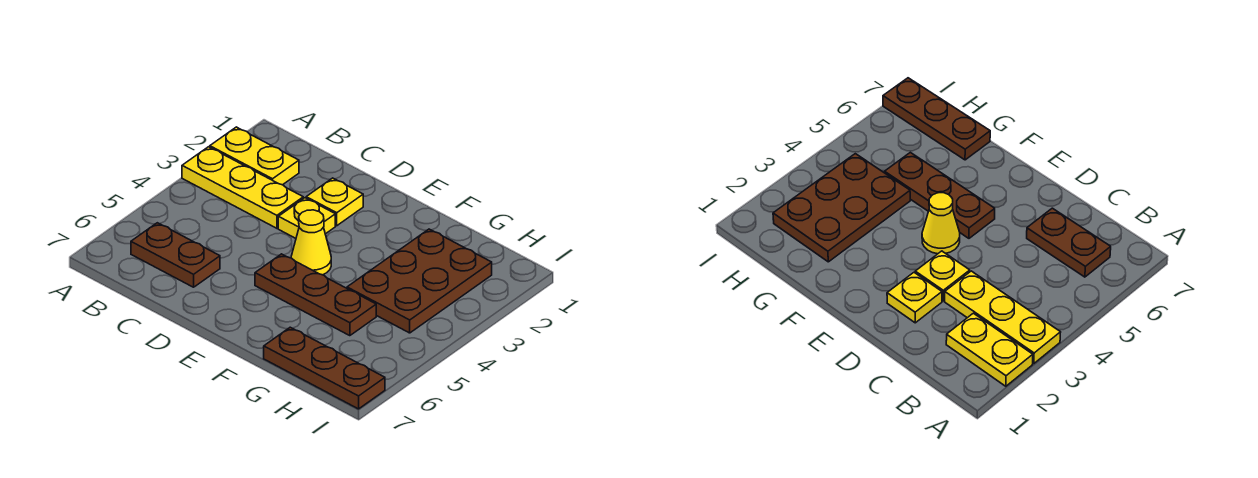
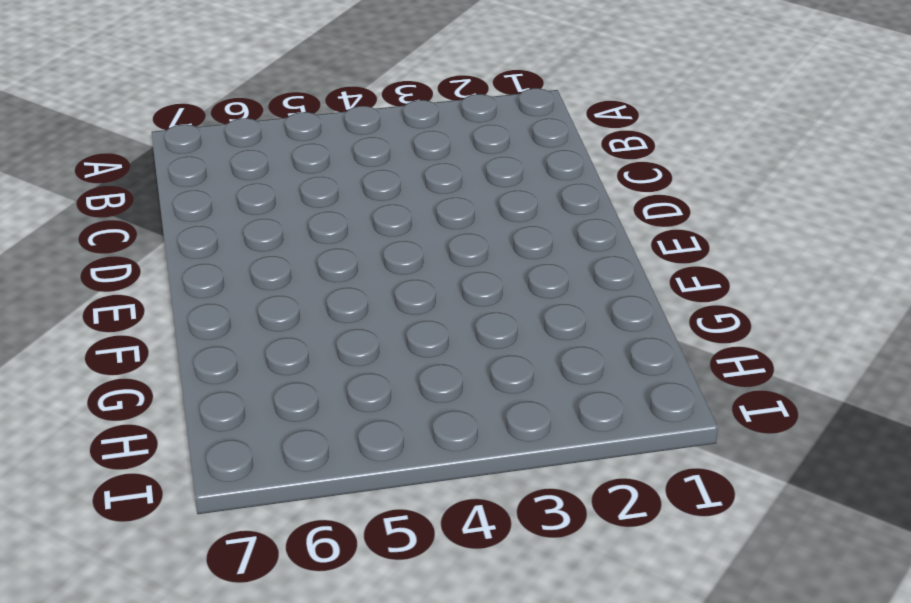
none -> yellow plate A2:B2 level 1
none -> yellow plate A3:C3 level 1

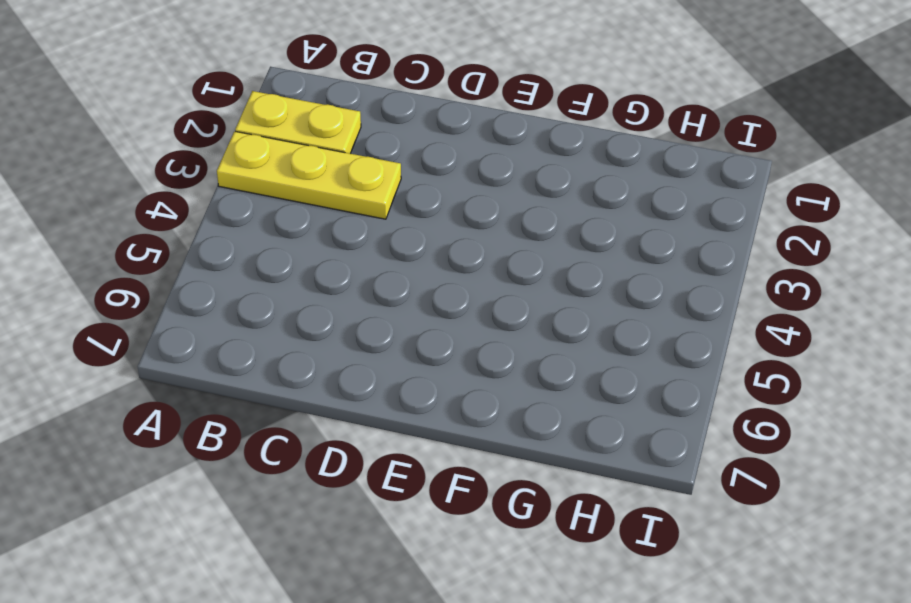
none -> brown plate B6:C6 level 1
none -> yellow plate D2 level 1

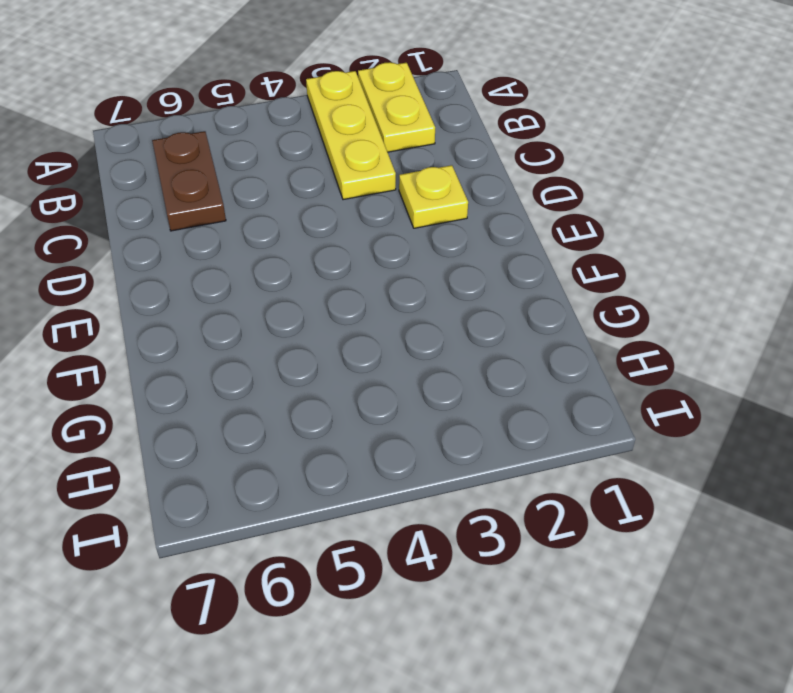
none -> yellow plate D3 level 1
none -> yellow cone E4 level 1

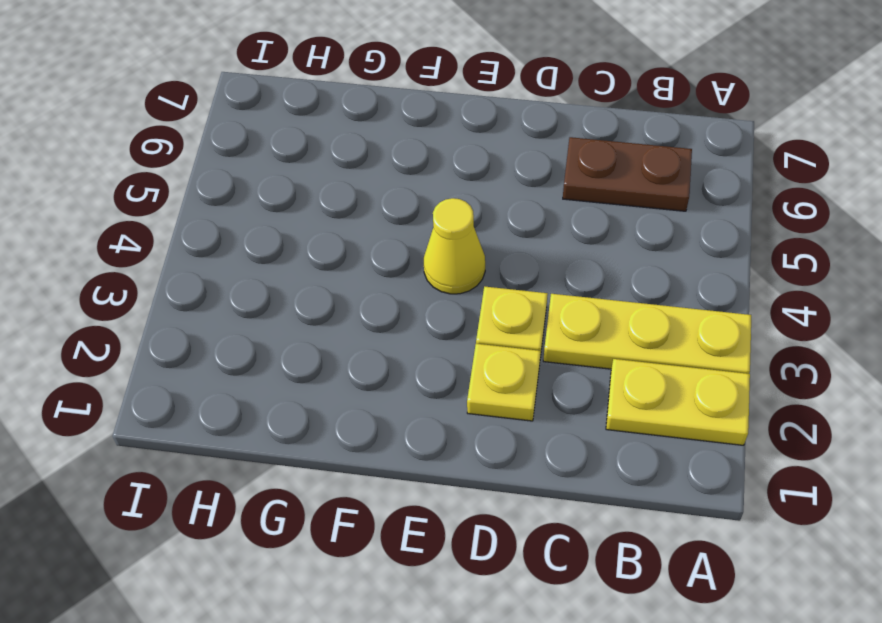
none -> brown plate E5:G5 level 1
none -> brown plate G2:H4 level 1

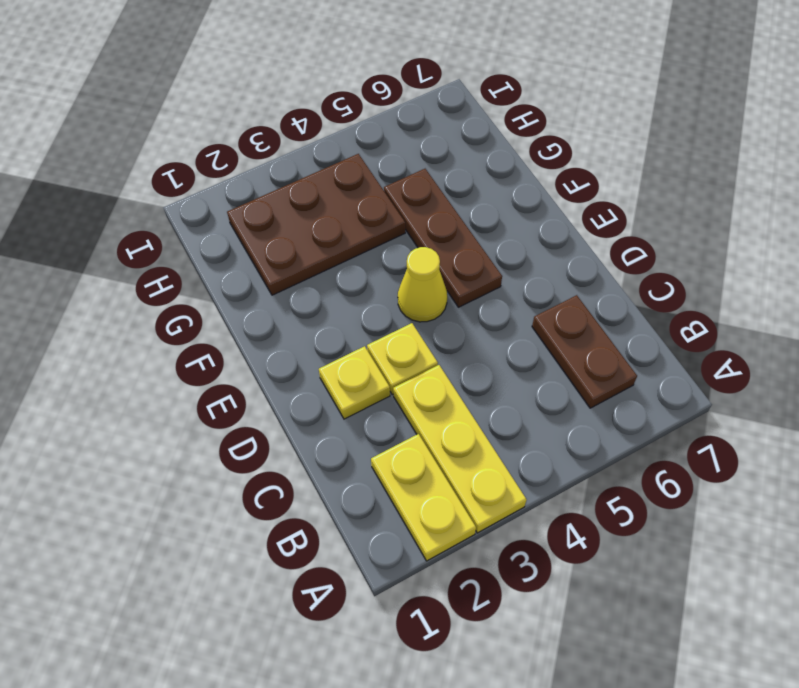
none -> brown plate G7:I7 level 1

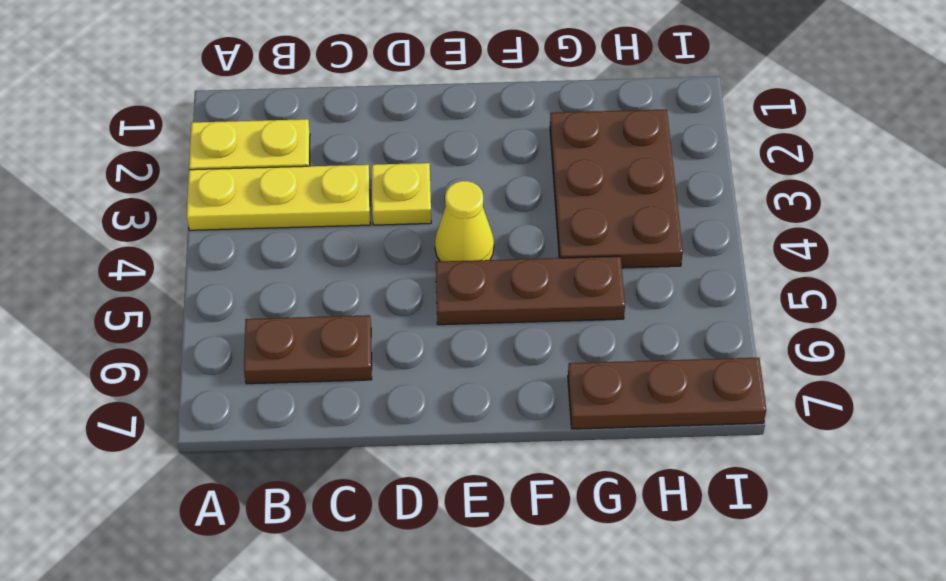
none -> yellow plate D2 level 1

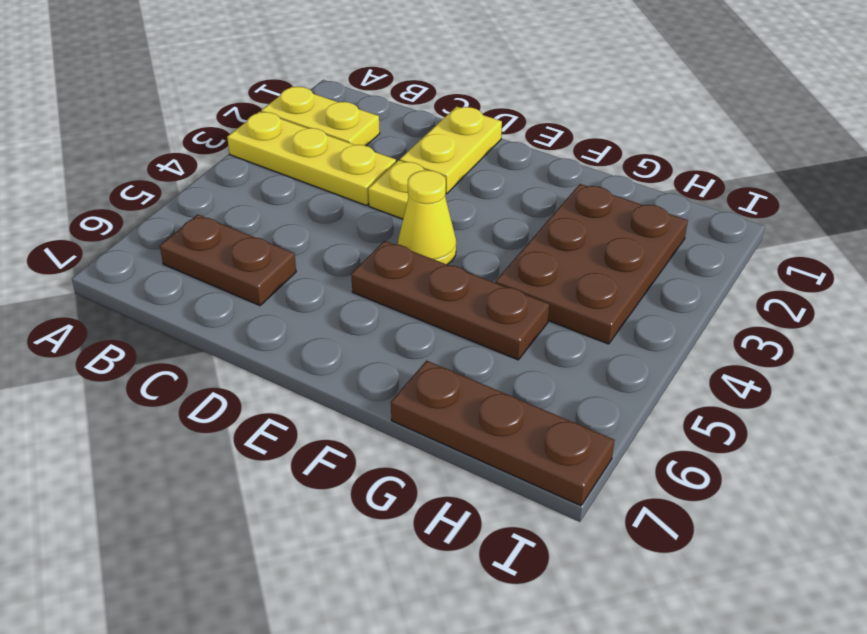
yellow plate D1:D2 level 1 -> yellow plate D2 level 1

